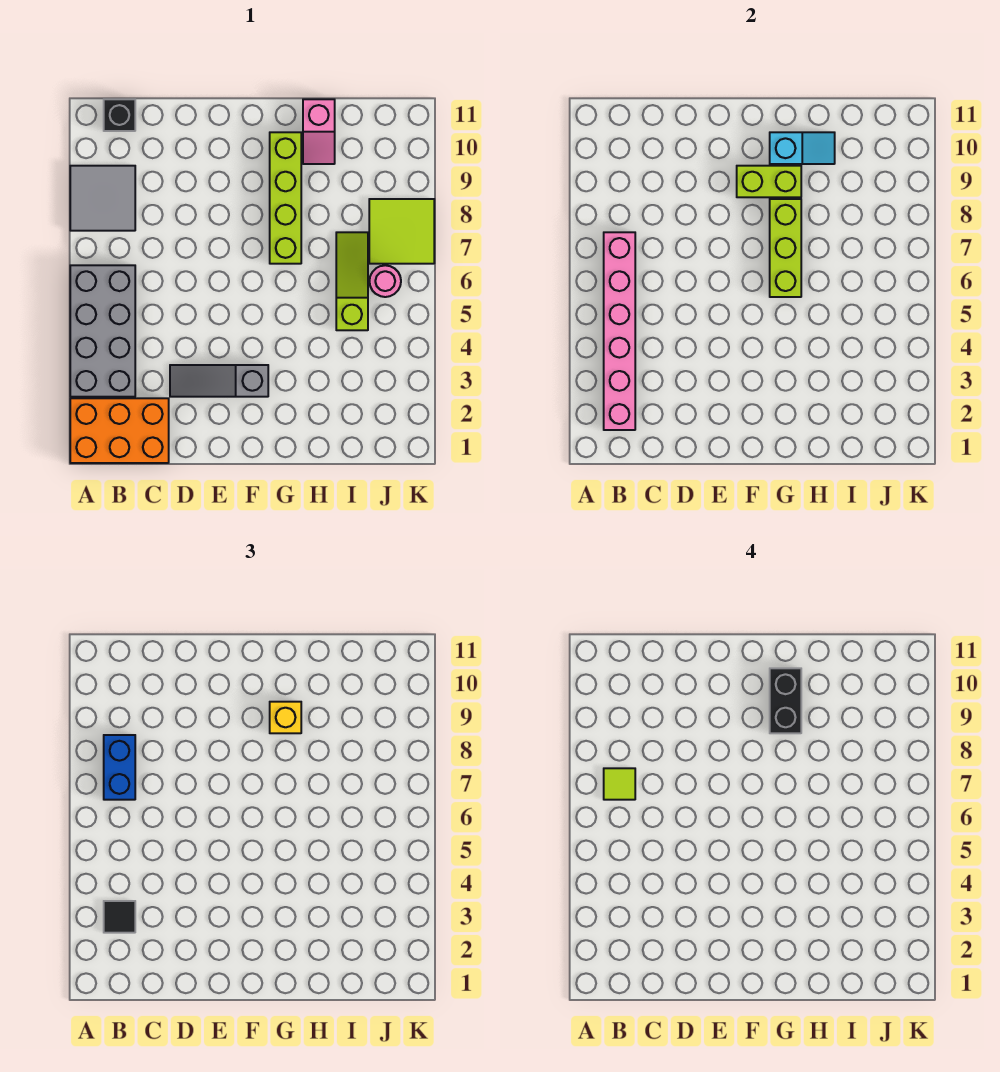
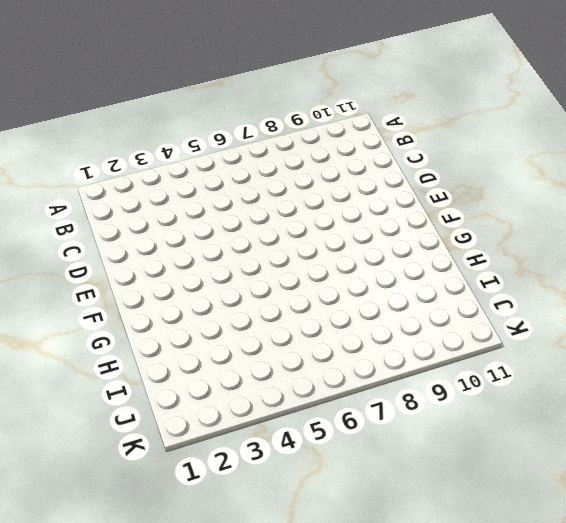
none -> orange brick A1:C2 level 1
none -> grey brick A3:B6 level 1
none -> grey tile A8:B9 level 1

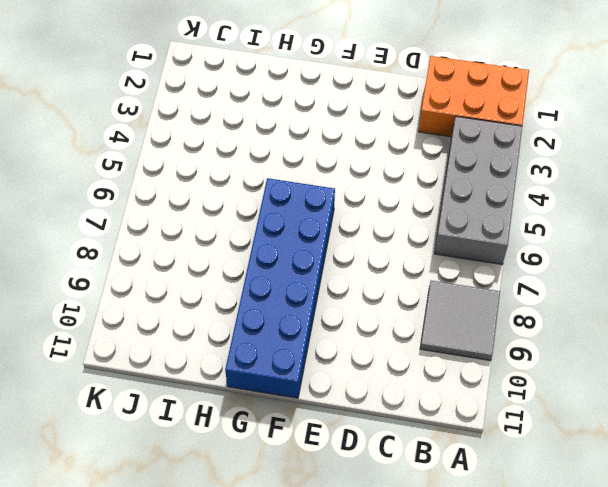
blue brick F6:G11 level 1 -> lime brick G7:G10 level 1
none -> black brick B11 level 1
none -> grey slope D3:F3 level 1 top F
none -> pink slope H10:H11 level 1 top 11

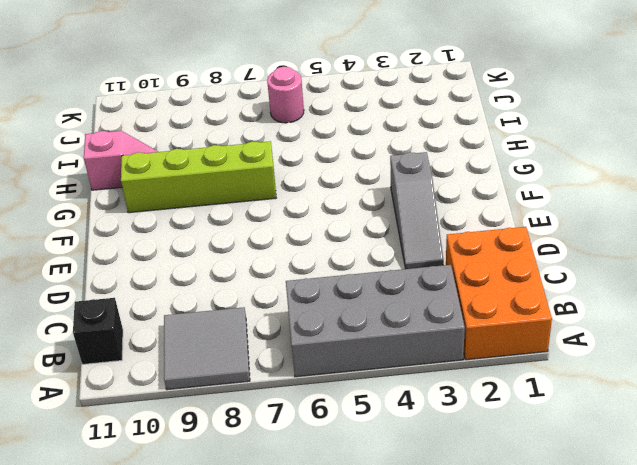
none -> lime slope I5:I7 level 1 top 5
none -> lime tile J7:K8 level 1
none -> pink brick B2:B7 level 2

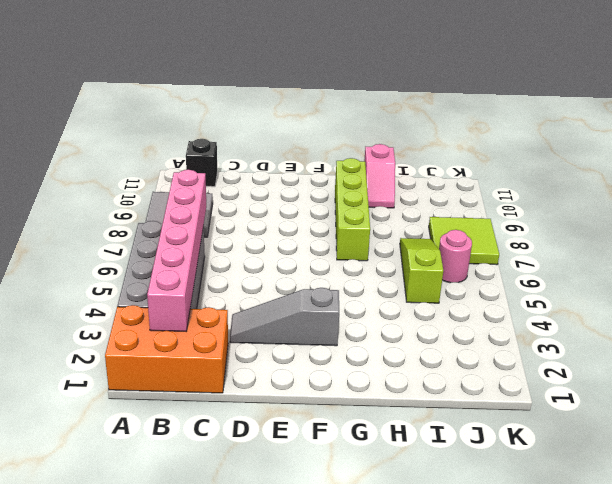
none -> lime brick F9:G9 level 2
none -> lime brick G6:G8 level 2
none -> cyan slope G10:H10 level 2 top G

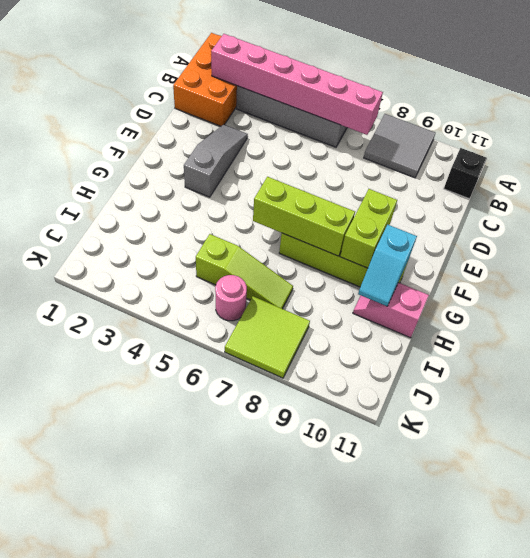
none -> black tile B3 level 3
none -> blue brick B7:B8 level 3
none -> yellow brick G9 level 3

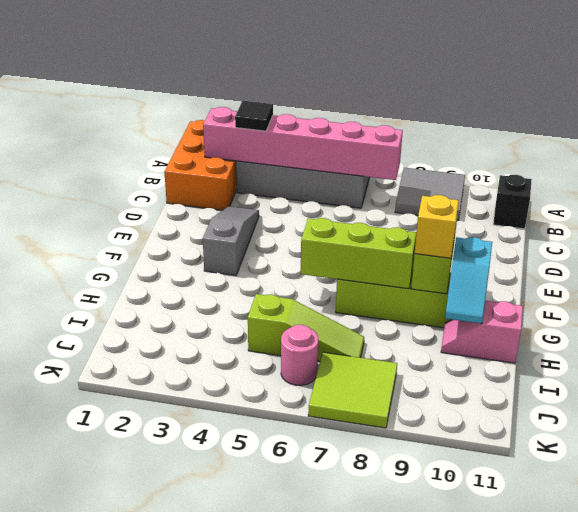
none -> blue brick B7:B8 level 3
none -> lime tile B7 level 4
none -> black brick G9:G10 level 4

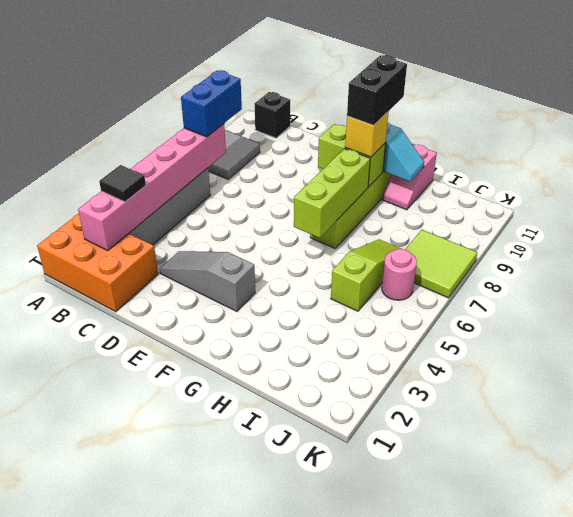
none -> lime tile B7 level 4

